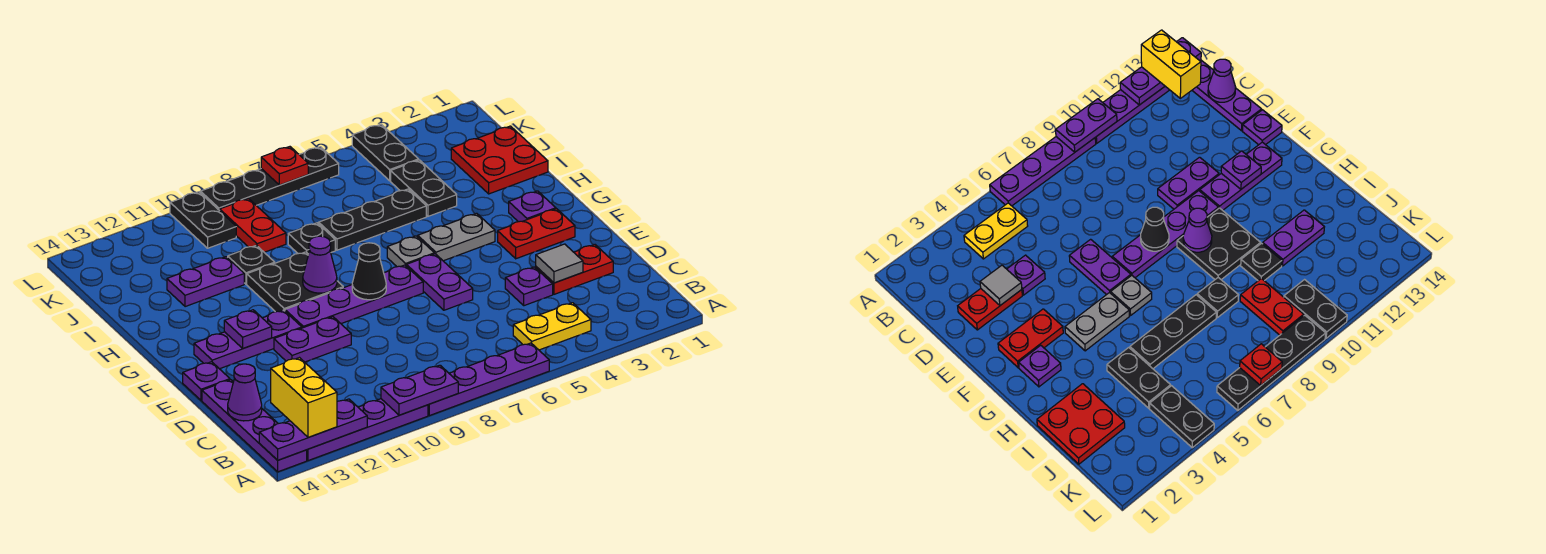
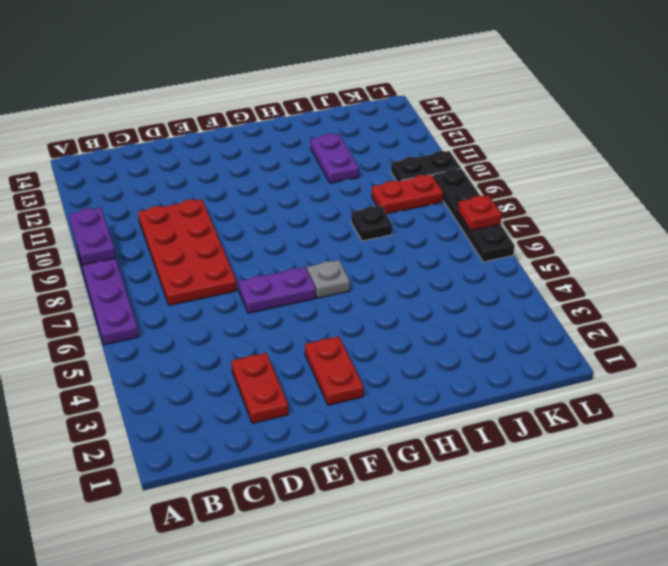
red plate C7:D10 level 1 -> none
none -> purple plate A10:A13 level 1
none -> purple plate A14:D14 level 1
none -> yellow plate B4:B5 level 1
none -> purple plate D4 level 1

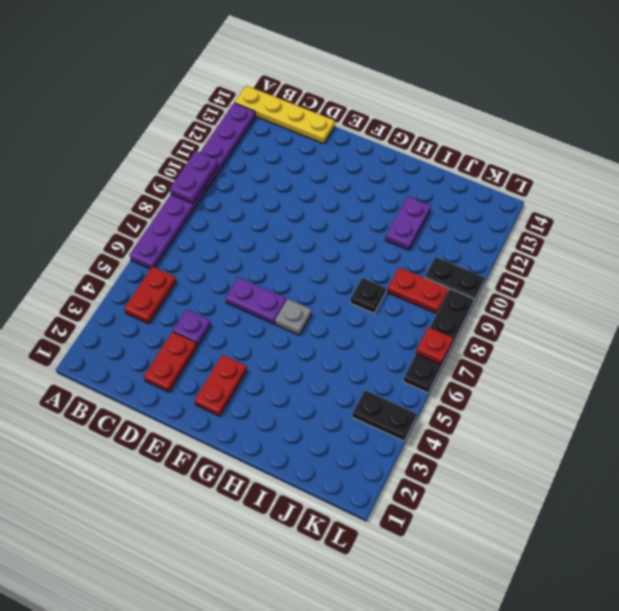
yellow plate A14:D14 level 1 -> purple plate A14:D14 level 1
red plate B4:B5 level 1 -> yellow plate B4:B5 level 1
none -> purple plate E10:E11 level 1
none -> purple plate E14 level 1
none -> purple plate F7:F10 level 1
none -> purple plate F11:F13 level 1

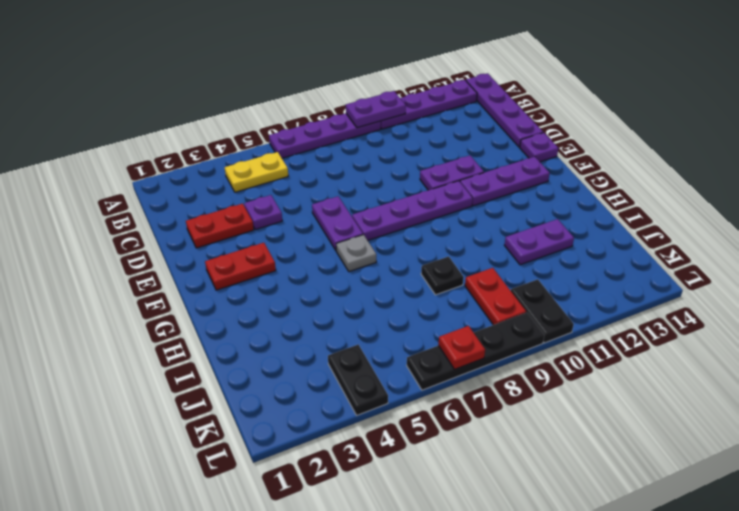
none -> purple plate G2 level 1
none -> grey plate G4:G5 level 1
none -> black plate G9:H10 level 1
none -> red plate I1:J2 level 1

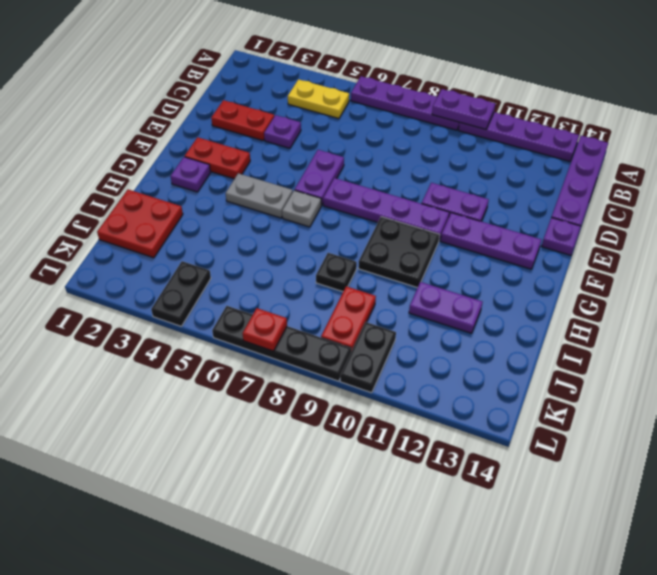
none -> black plate I4:J4 level 1
none -> black plate I5:I7 level 1
none -> black plate I10 level 1
none -> purple plate A12:A14 level 2

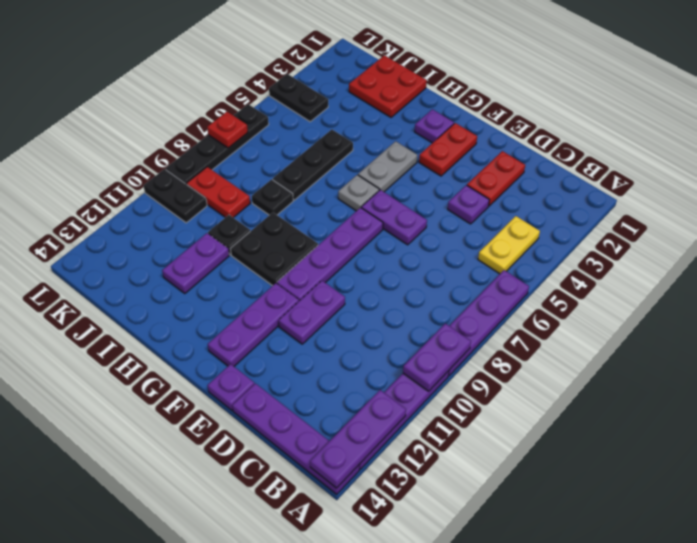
none -> black plate I4:J4 level 1
none -> purple cone C14 level 2
none -> grey tile D3 level 2
none -> black cone F8 level 2

